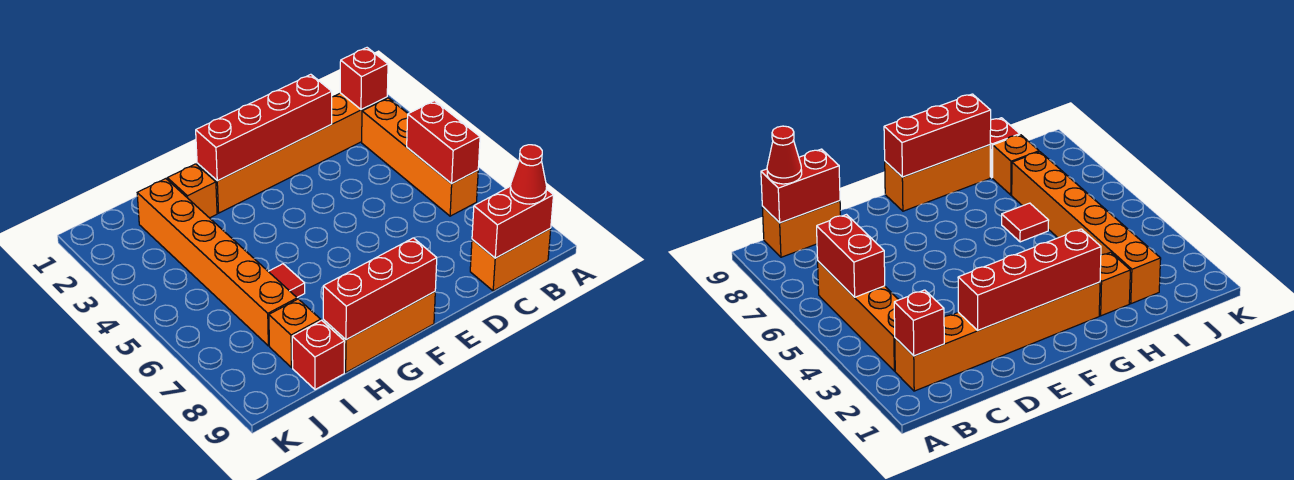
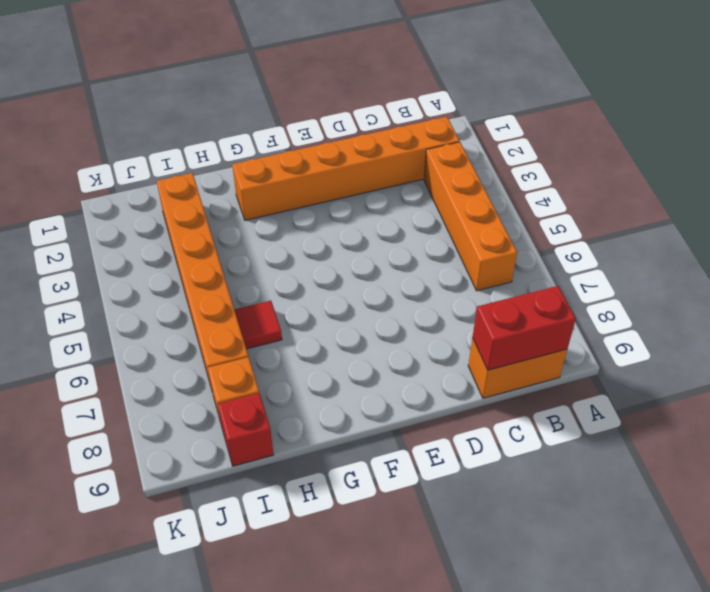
none -> orange brick F9:H9 level 1
none -> orange brick H2 level 1
none -> red brick B2 level 2

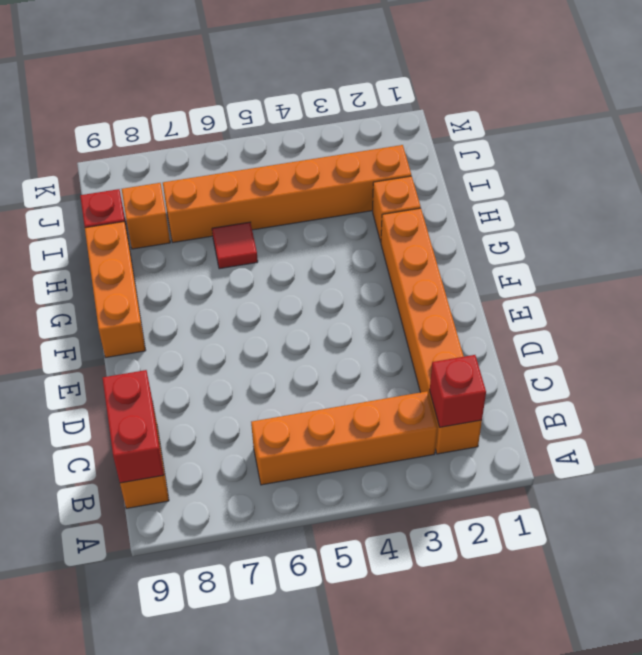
none -> red brick B5:B6 level 2
none -> red brick D2:G2 level 2
none -> red brick F9:H9 level 2

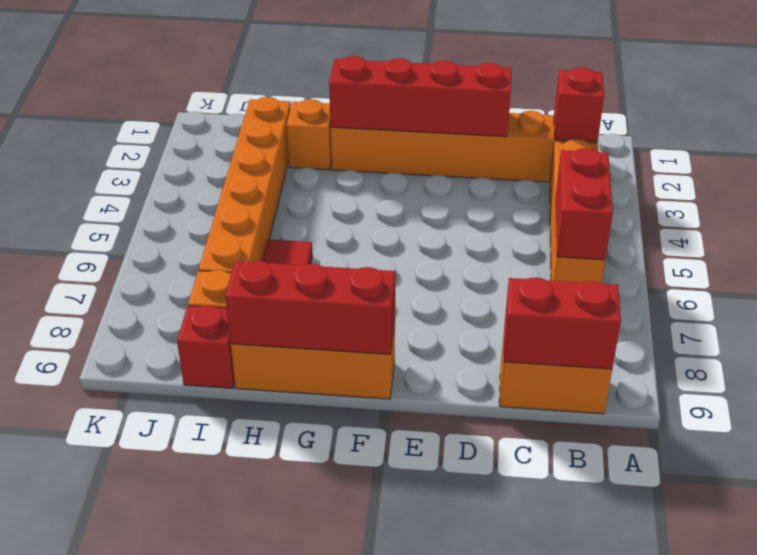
none -> red cone B9 level 3

